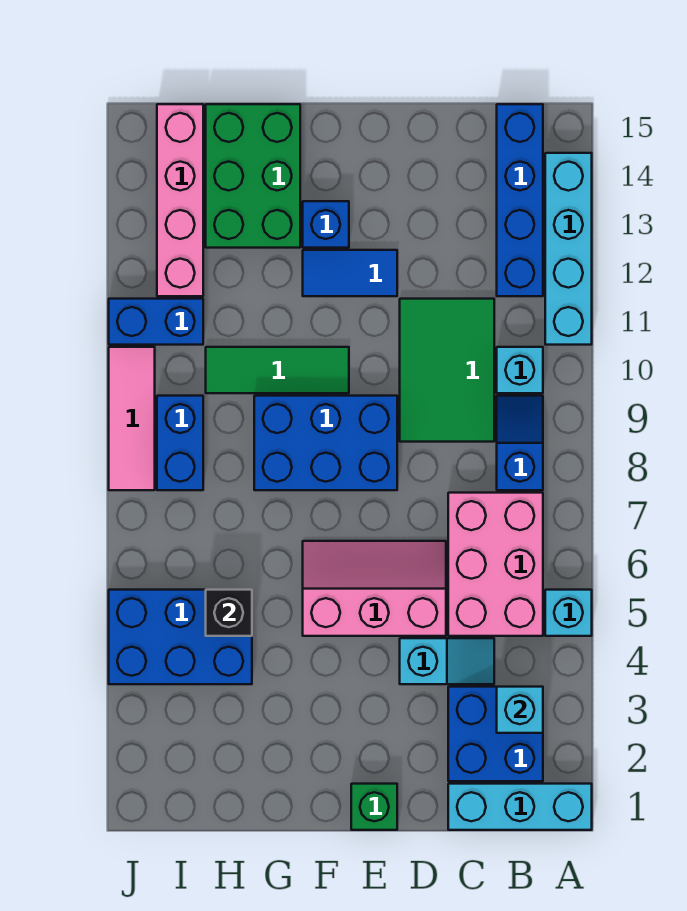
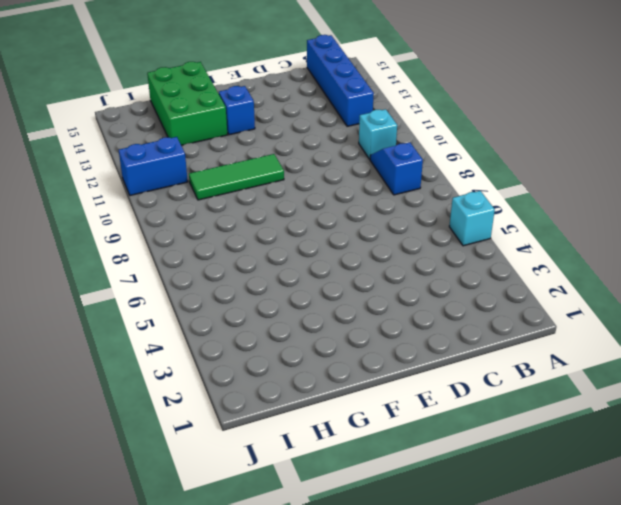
none -> cyan brick A1:C1 level 1
none -> cyan brick A11:A14 level 1
none -> blue brick B2:C3 level 1

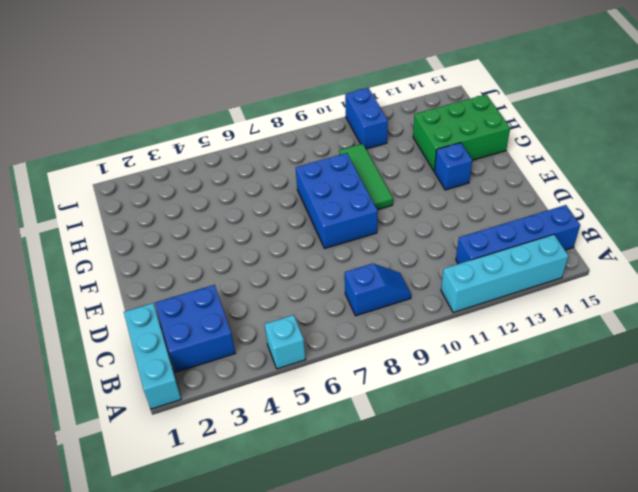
none -> pink brick B5:C7 level 1
none -> cyan brick B10 level 1
none -> cyan slope C4:D4 level 1 top D

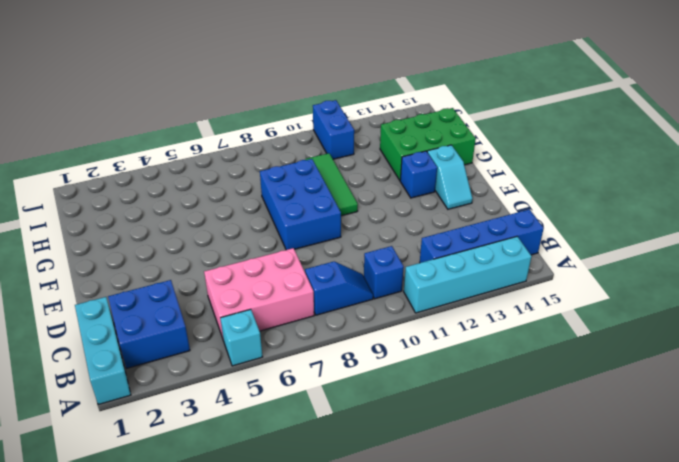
blue brick B10 level 1 -> cyan brick B10 level 1
cyan slope E14:F14 level 1 top F -> cyan slope C4:D4 level 1 top D
none -> green tile C9:D11 level 1
none -> pink slope D5:F6 level 1 top 5
none -> green brick E1 level 1

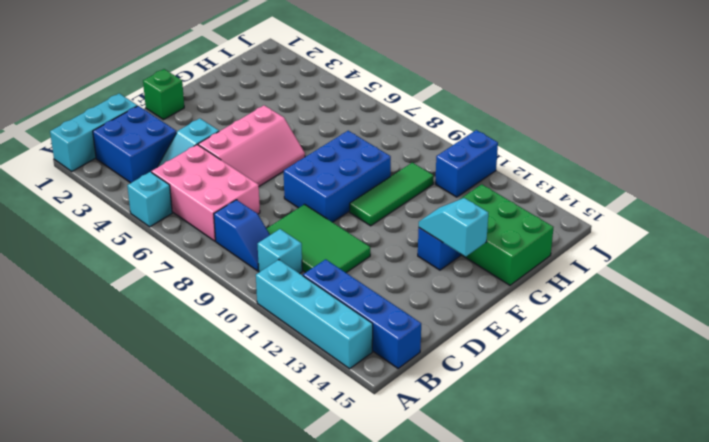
cyan slope F13:F14 level 2 top 14 -> none
none -> blue tile E12:F12 level 1
none -> blue brick H4:J5 level 1
none -> blue brick I8:I9 level 1

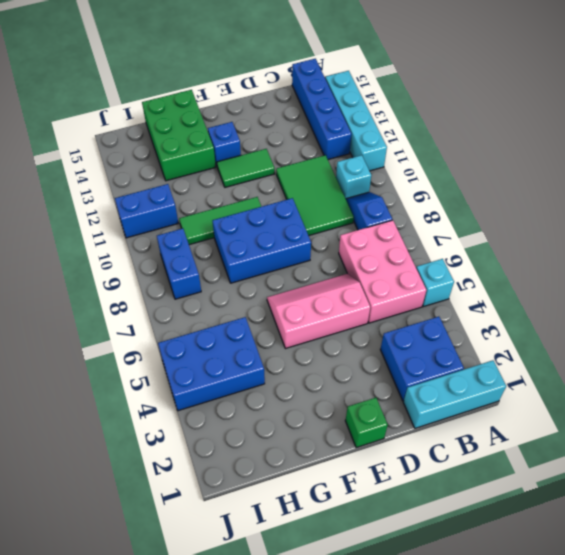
green tile E12:F12 level 1 -> blue tile E12:F12 level 1
none -> cyan slope C4:D4 level 1 top D
none -> pink brick I12:I15 level 1
none -> pink tile J8:J10 level 1

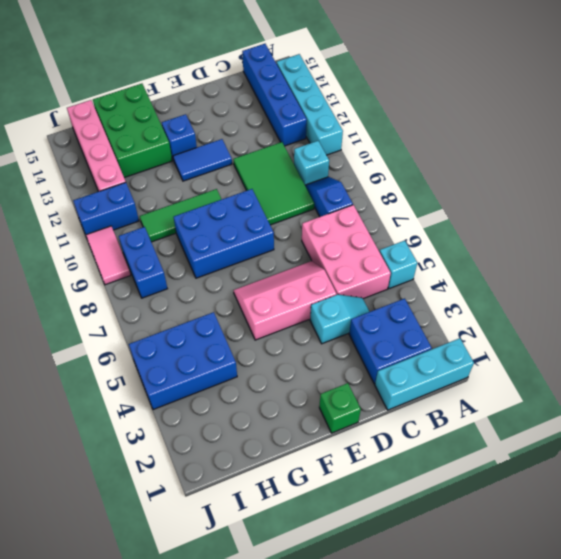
pink tile J9:J10 level 1 -> pink tile J8:J10 level 1
none -> cyan brick B3 level 2
none -> black brick H5 level 2

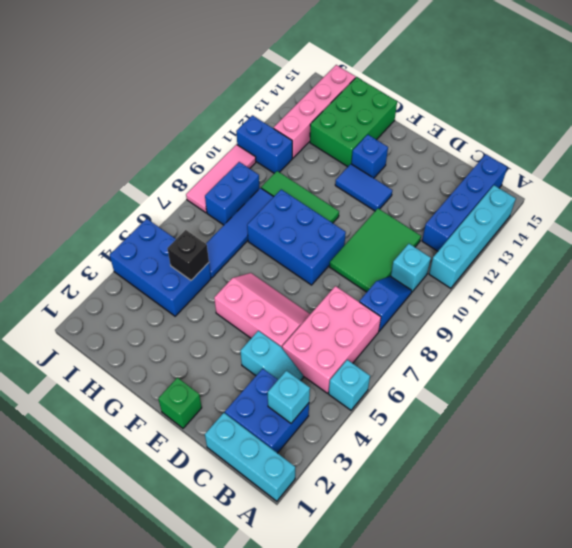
blue tile H6:H9 level 1 -> none

